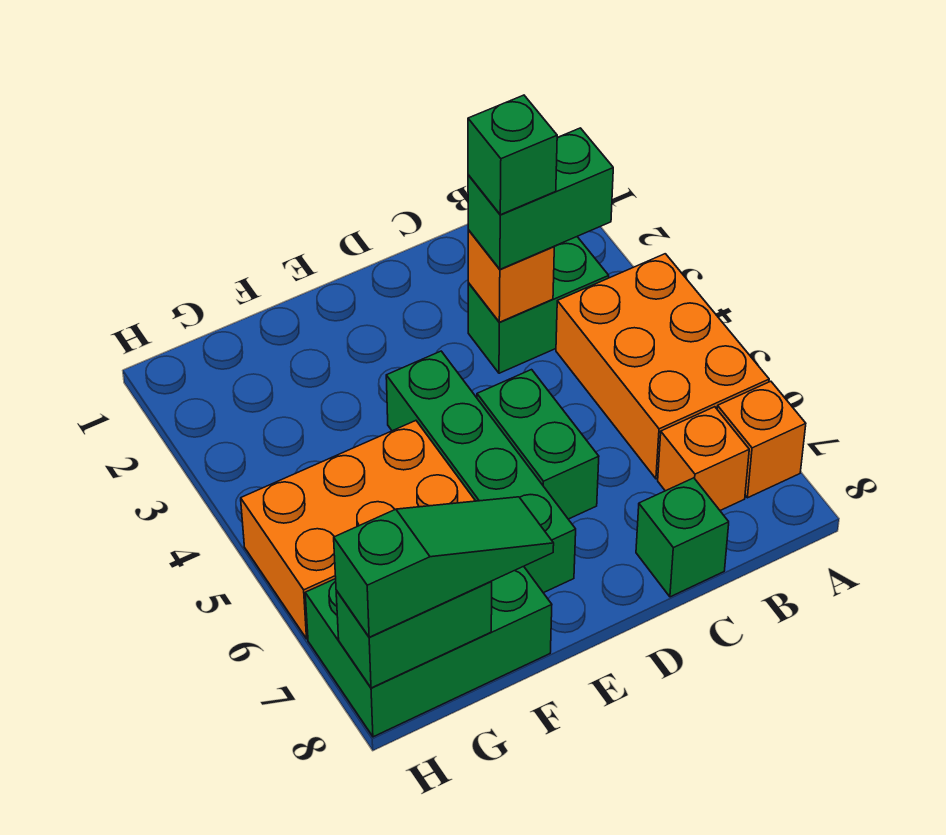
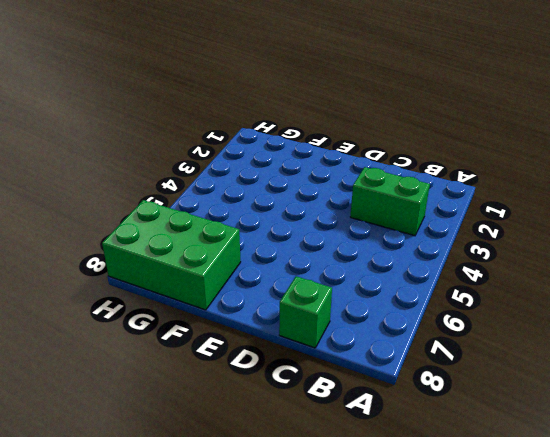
none -> orange brick A4:B6 level 1
none -> orange brick A7 level 1
none -> orange brick B7 level 1

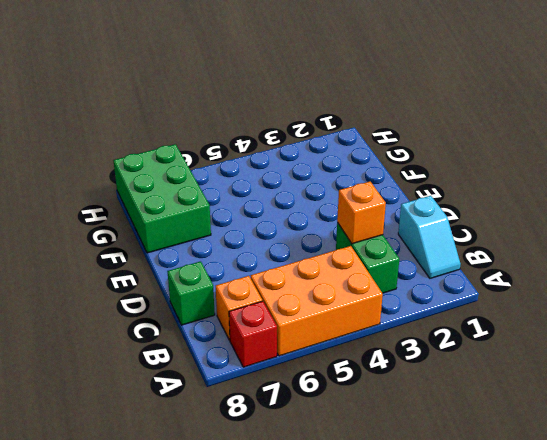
red brick A7 level 1 -> orange brick A7 level 1
cyan slope B1:C1 level 1 top C -> none
none -> green brick D5:D6 level 1
none -> green brick E4:E7 level 1
none -> orange brick F5:H6 level 1

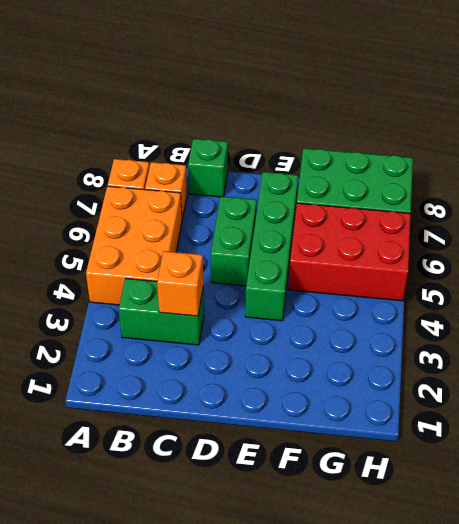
red brick F5:H6 level 1 -> orange brick F5:H6 level 1
none -> green brick G8:H8 level 2
none -> green brick B3:C3 level 3
none -> green slope F8:H8 level 3 top H

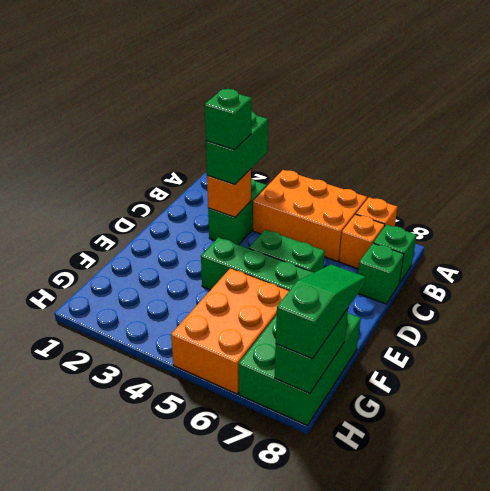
green brick B8 level 1 -> none

